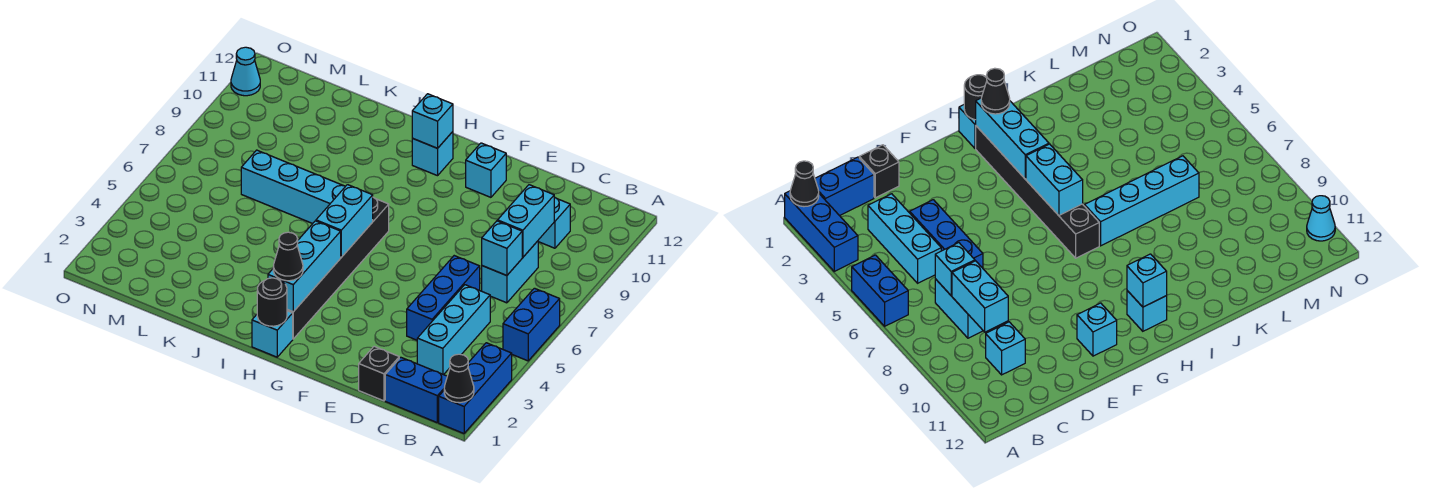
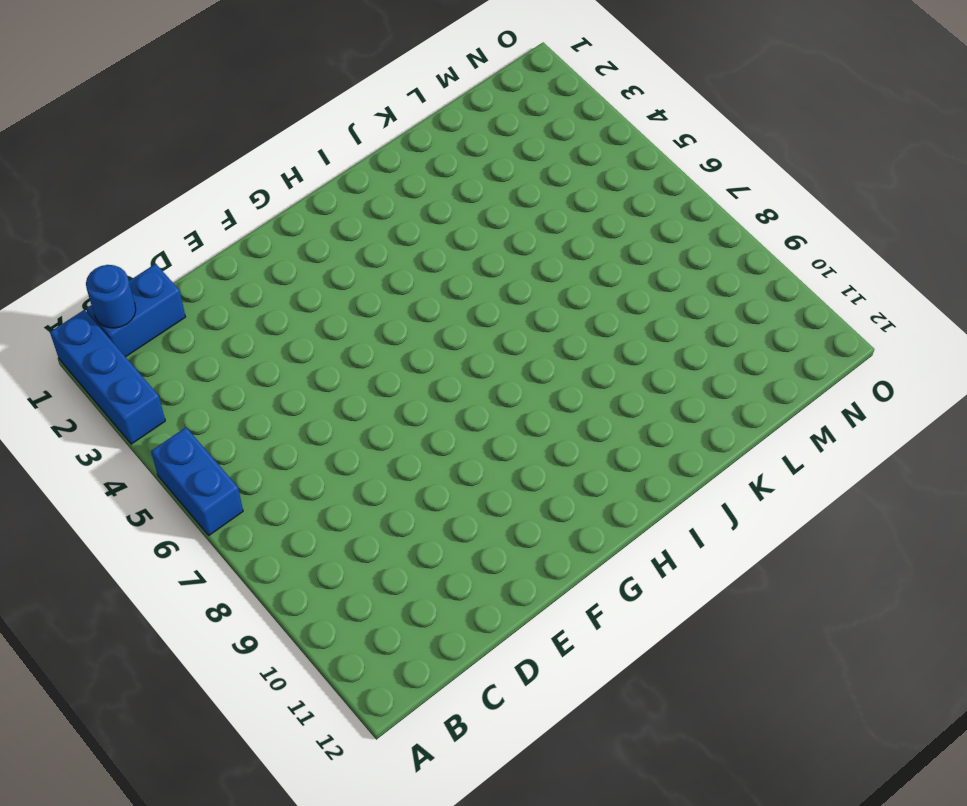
blue round brick B1 level 2 -> none
none -> cyan brick C3:C5 level 1
none -> cyan brick C7:C8 level 1
none -> cyan brick C10 level 1

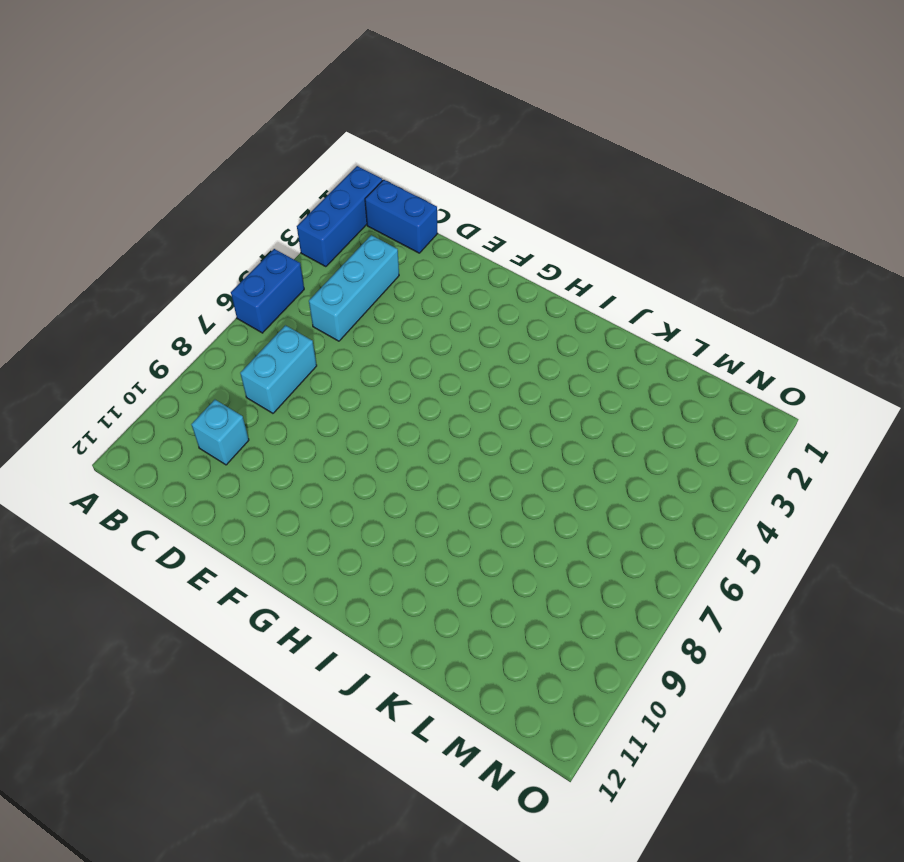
none -> black brick D1 level 1
none -> blue brick D4:D6 level 1
none -> cyan brick F11 level 1

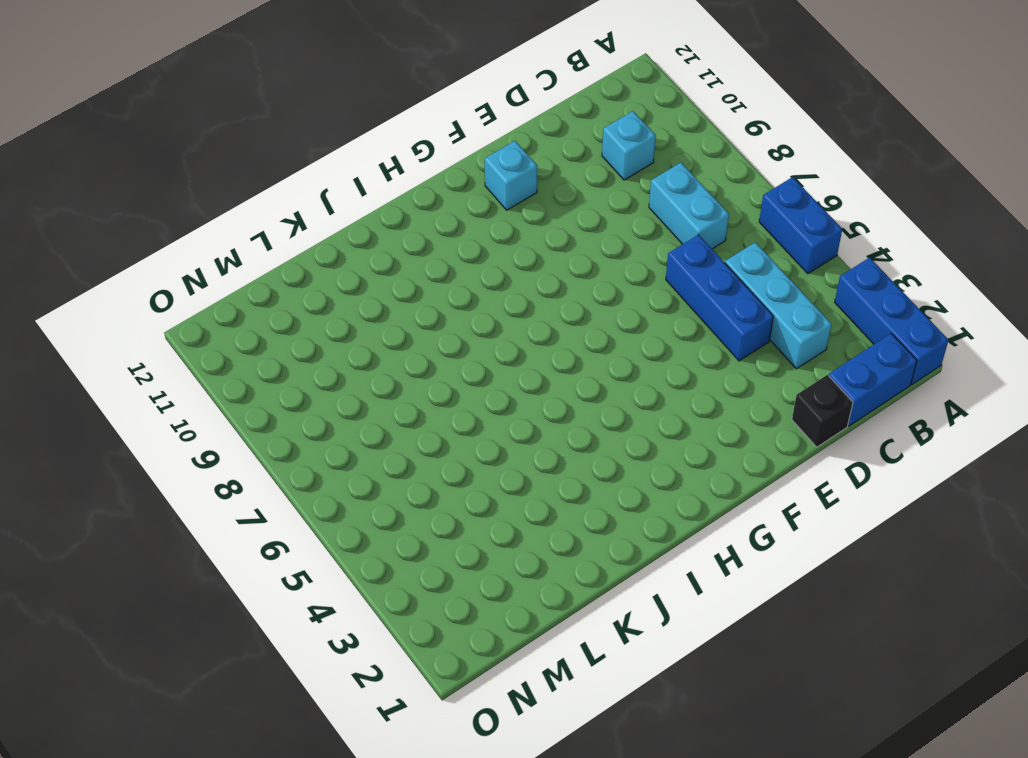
none -> cyan brick H1 level 1
none -> black brick H2:H7 level 1
none -> cyan brick H11 level 1

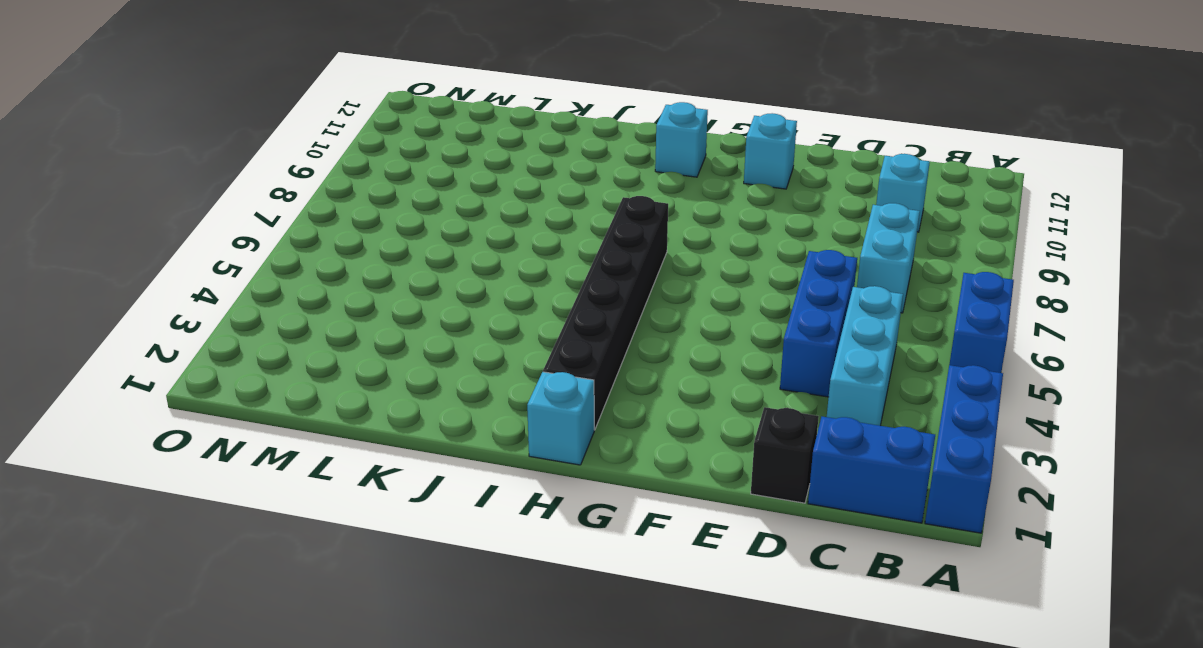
none -> cyan brick I7:L7 level 1
none -> cyan cone O11 level 1
none -> black cone A1 level 2

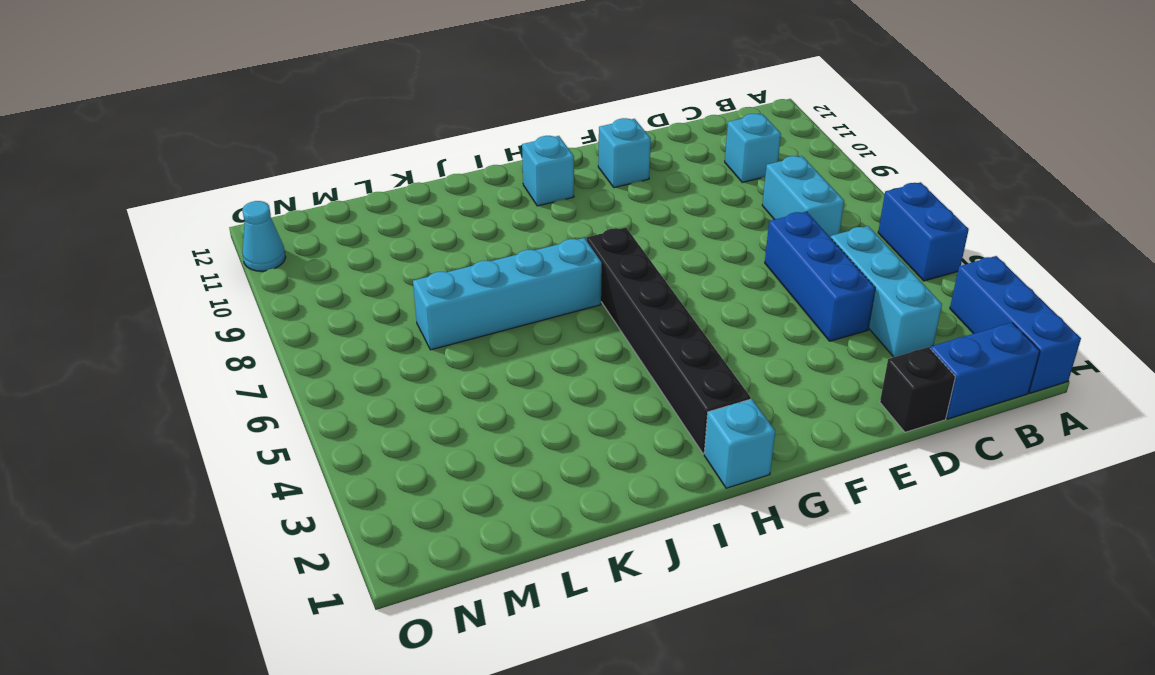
none -> black cone A1 level 2
none -> cyan brick C7 level 2
none -> cyan brick C8:C9 level 2

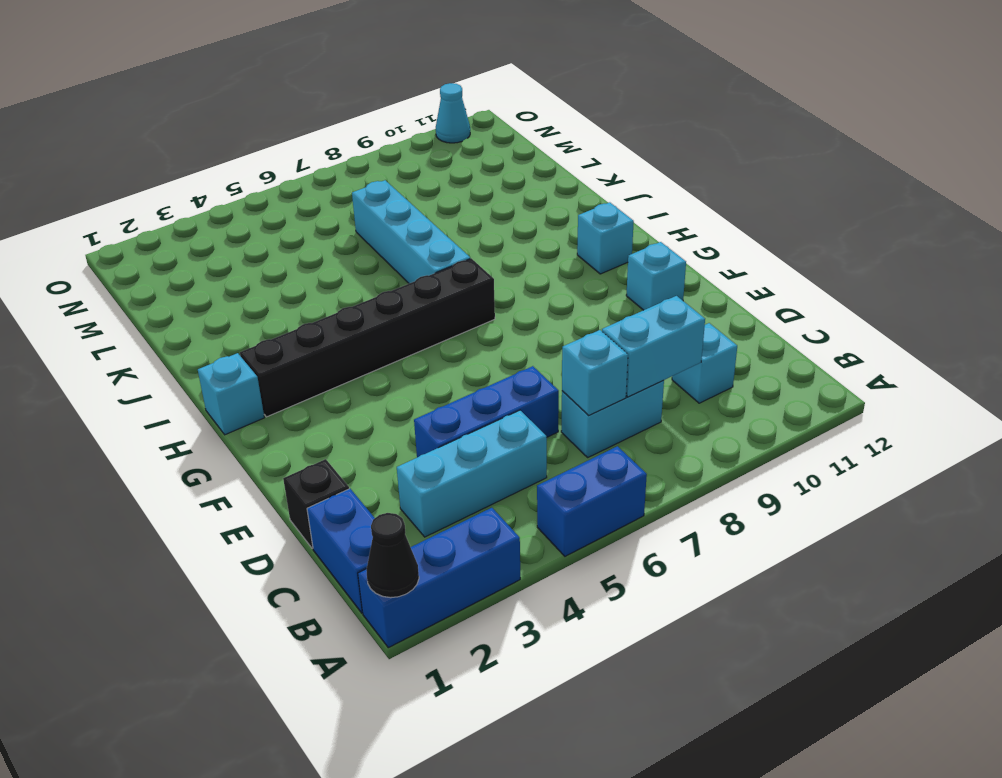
none -> black round brick H1 level 2
none -> cyan brick H2:H4 level 2
none -> cyan brick H5:H6 level 2

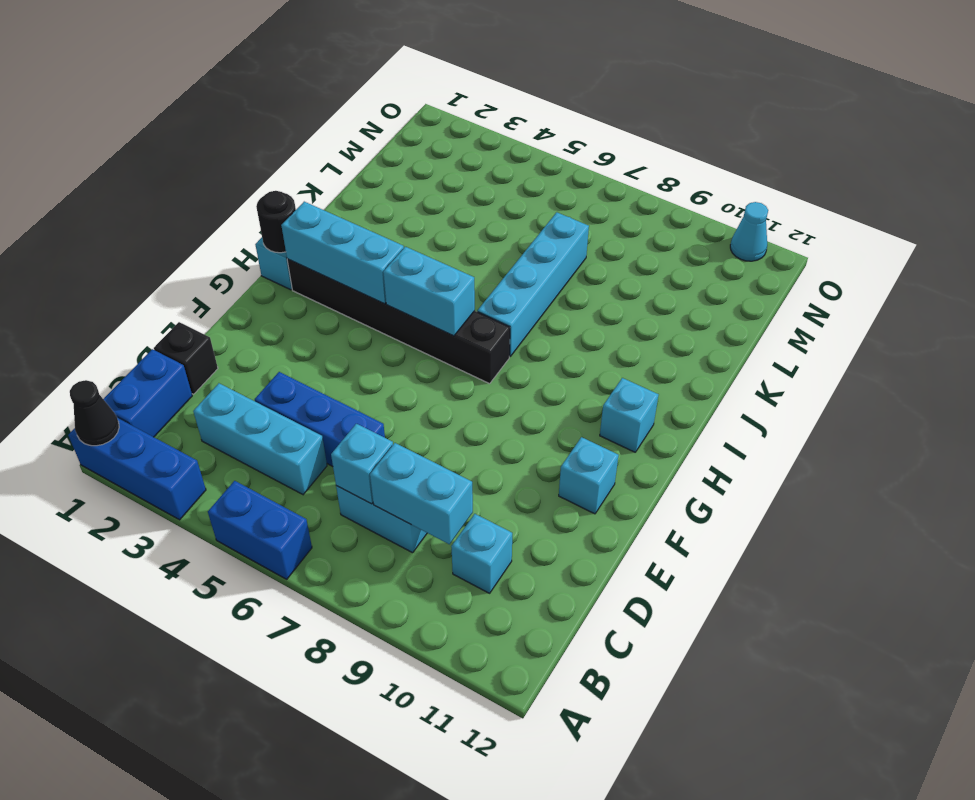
none -> cyan brick H11 level 2
none -> black cone H2 level 3

